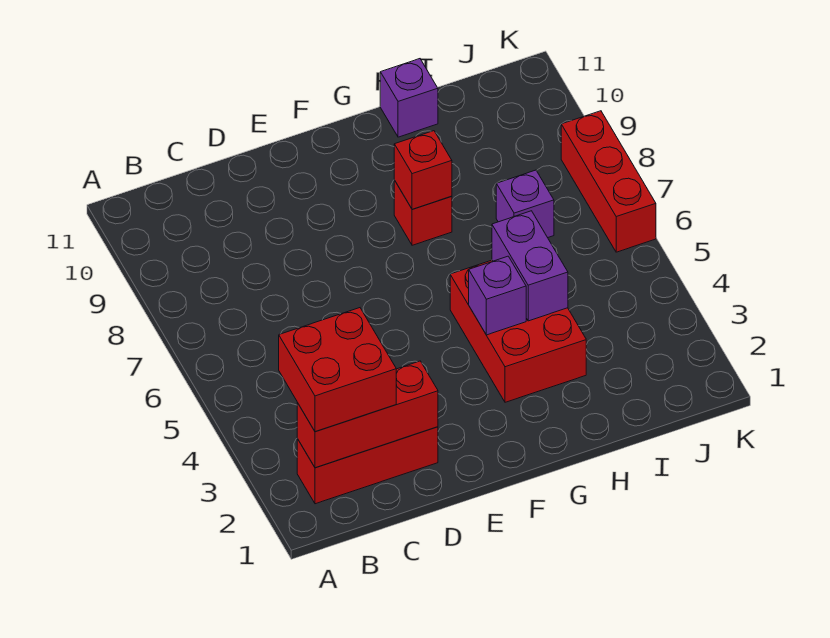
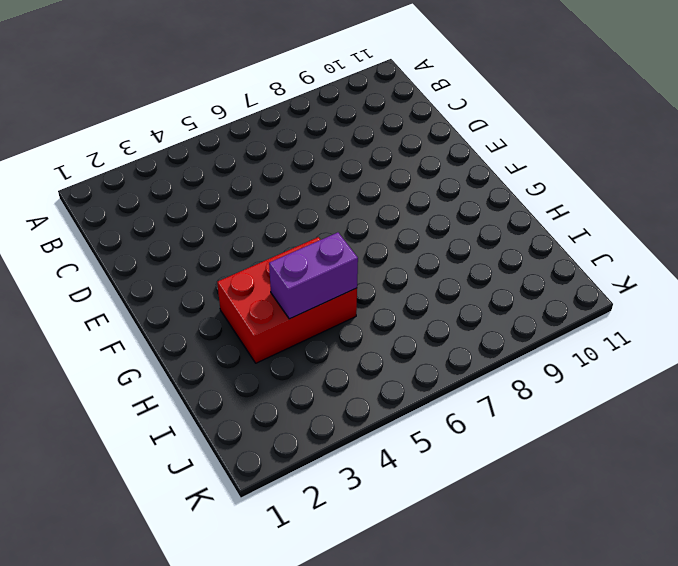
none -> red brick B2:D2 level 1
none -> red brick G8 level 1

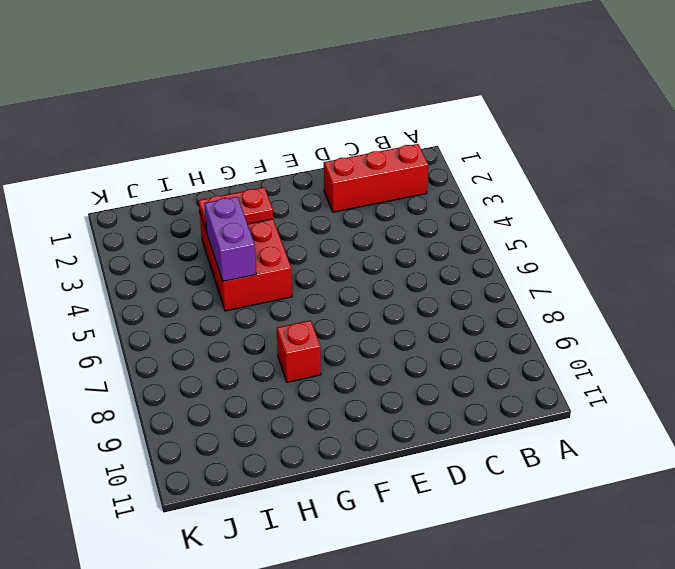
red plate G3:H3 level 2 -> none
none -> purple brick H11 level 1
none -> purple brick I7 level 1

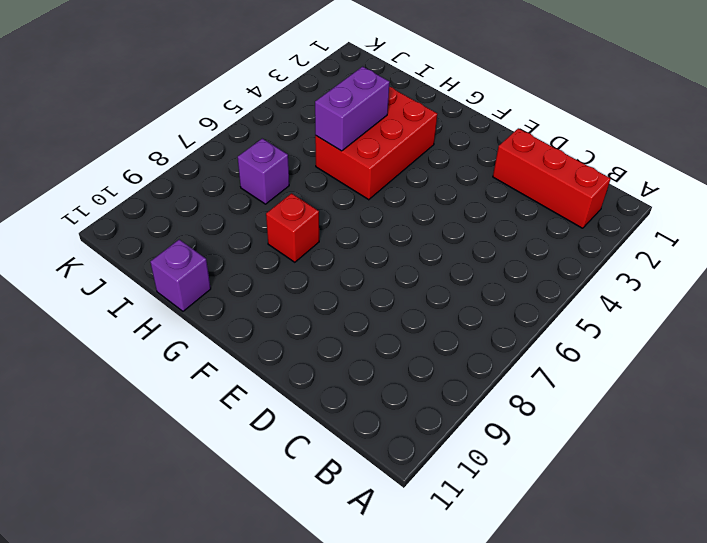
none -> red brick K6:K8 level 1
none -> red brick B2:D2 level 2

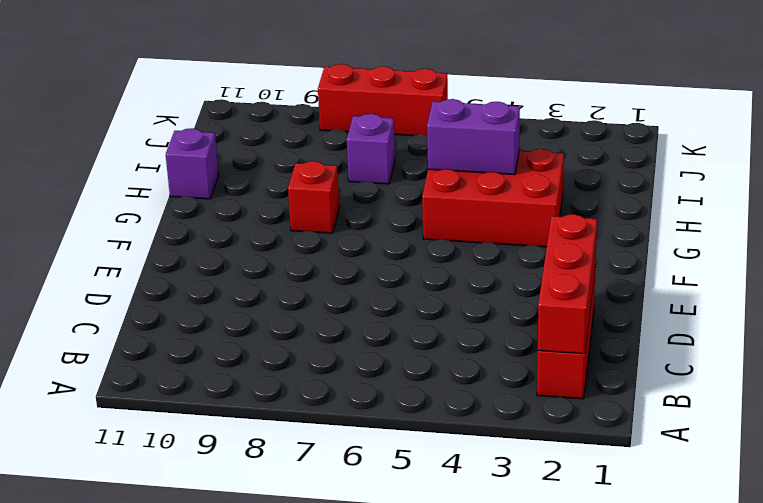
none -> purple brick G4 level 2
none -> red brick G8 level 2

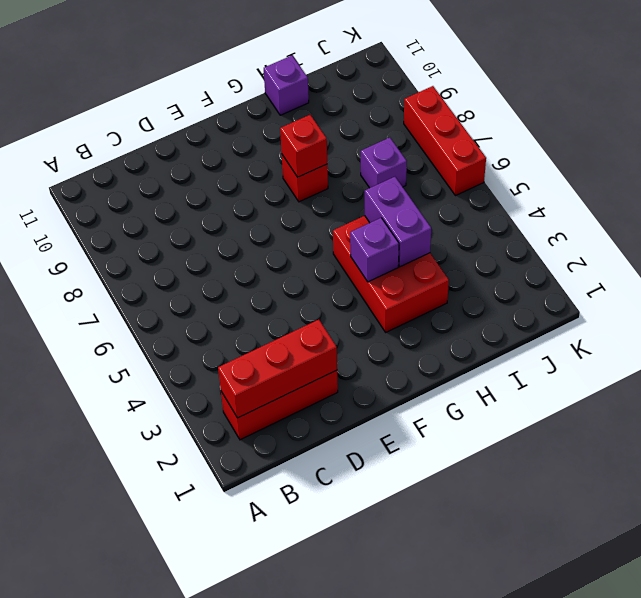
none -> red brick B2:C3 level 3

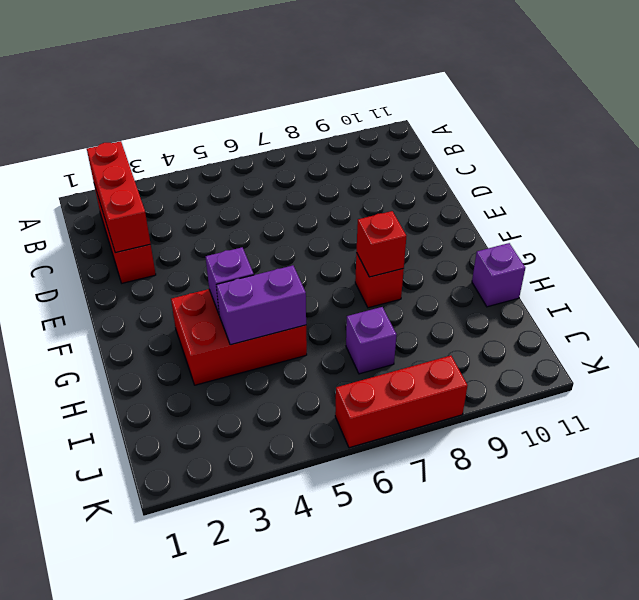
none -> red brick B2:C3 level 3

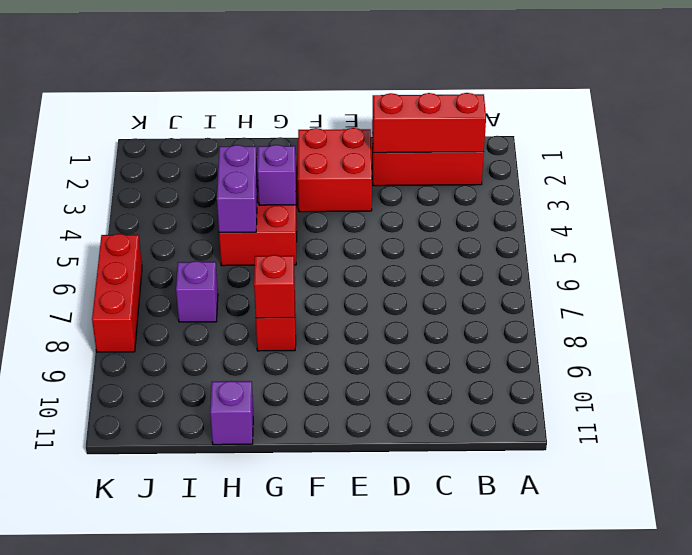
red brick E2:F3 level 1 -> red brick B2:C3 level 3

